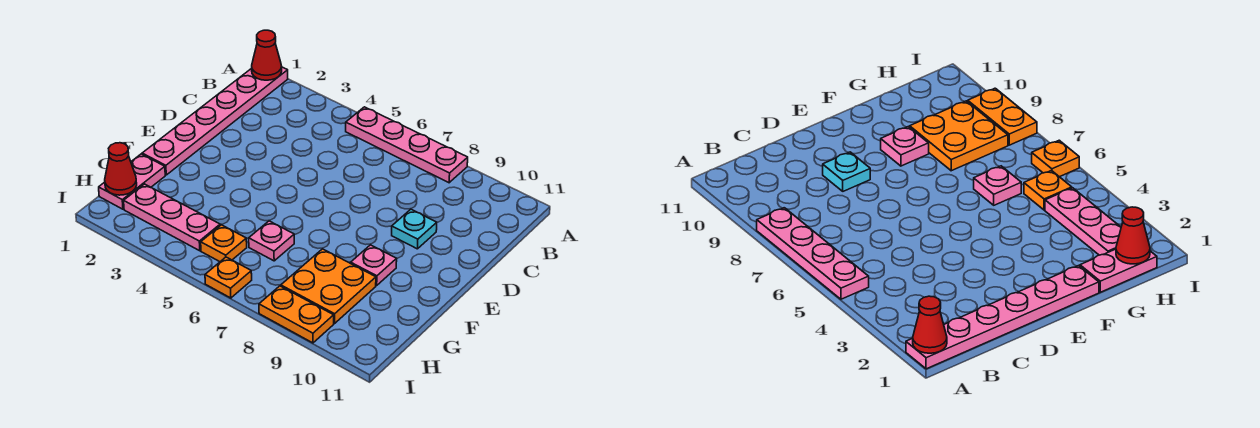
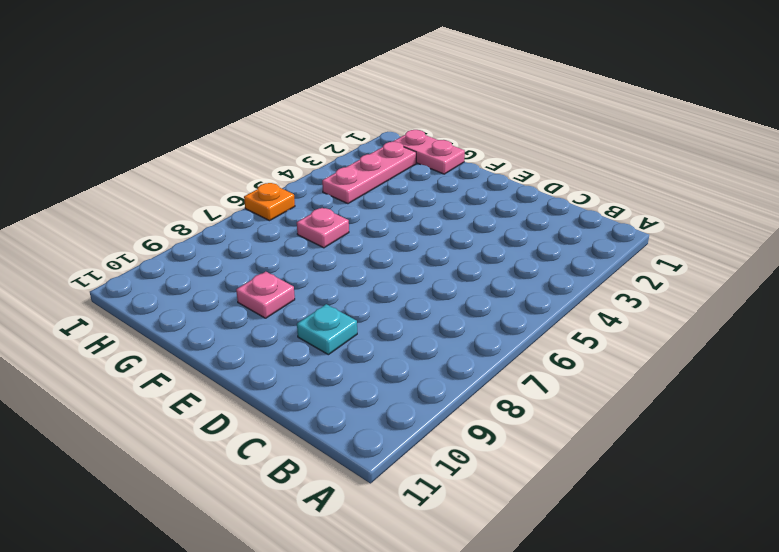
none -> pink plate A1:F1 level 1
none -> pink plate A5:A8 level 1
none -> orange plate G8:H9 level 1

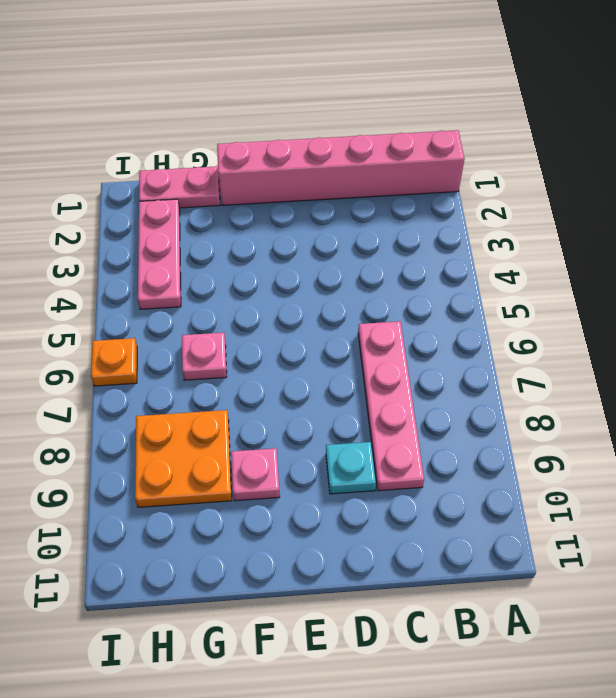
pink brick A1:F1 level 1 -> pink plate A1:F1 level 1
pink plate C6:C9 level 1 -> pink plate A5:A8 level 1
none -> orange plate H5 level 1
none -> orange plate I8:I9 level 1
none -> red cone A1 level 2

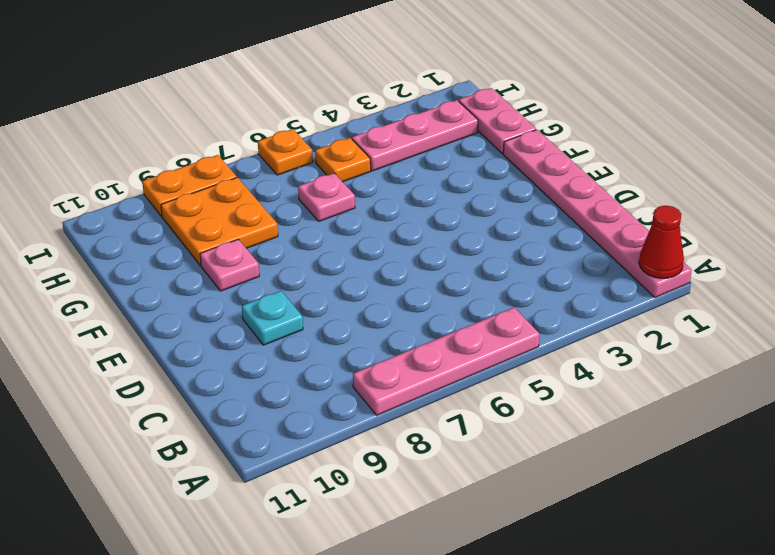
none -> red cone H1 level 2

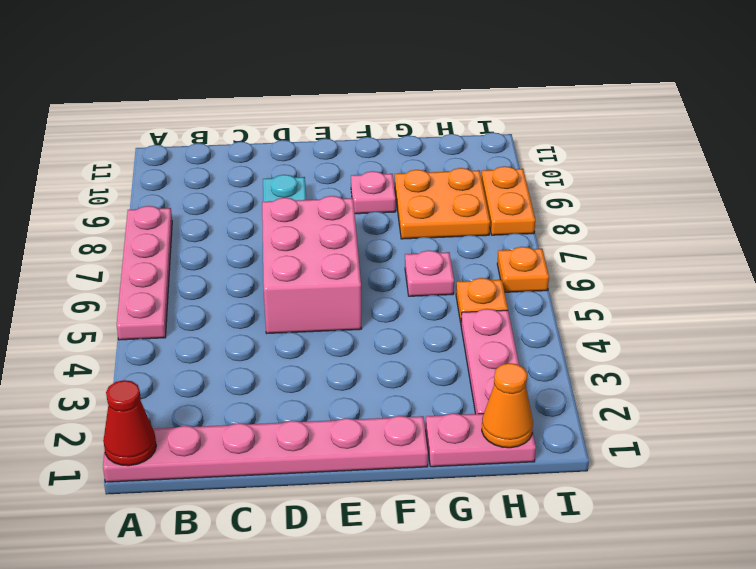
pink brick D5:E7 level 1 -> none
orange cone H1 level 2 -> red cone H1 level 2

